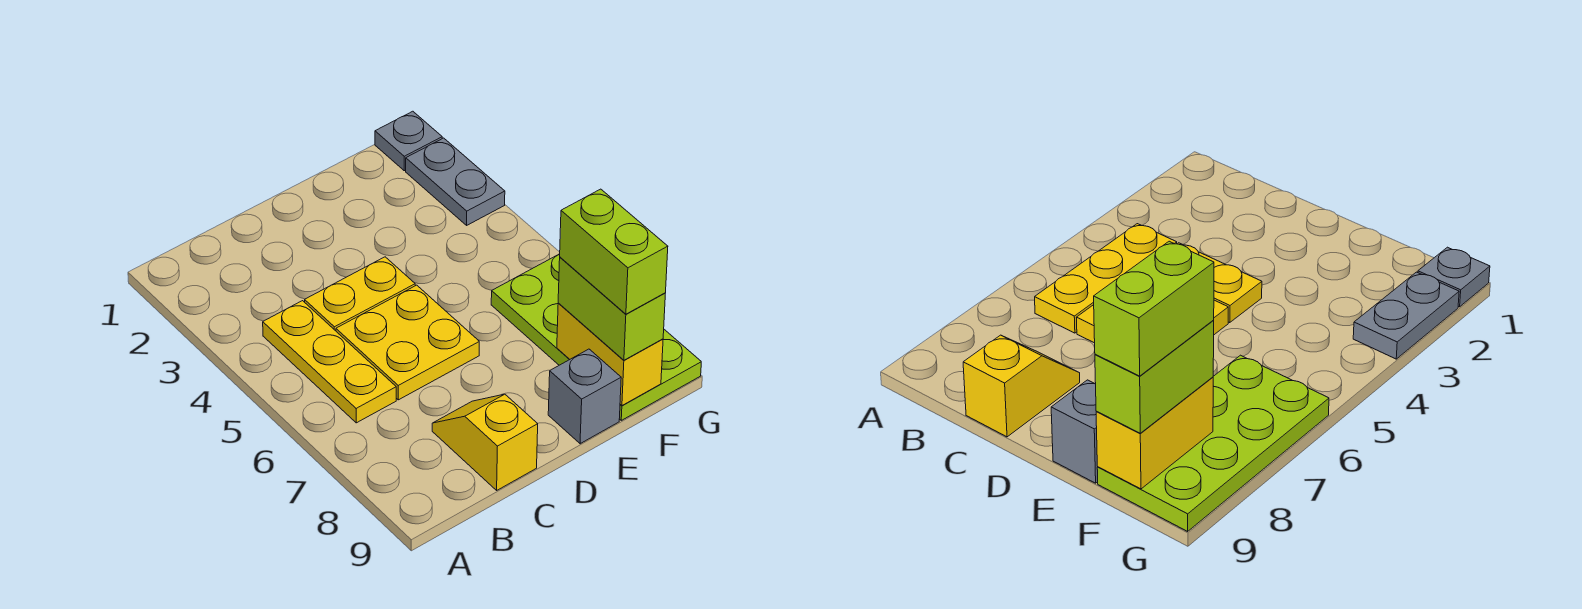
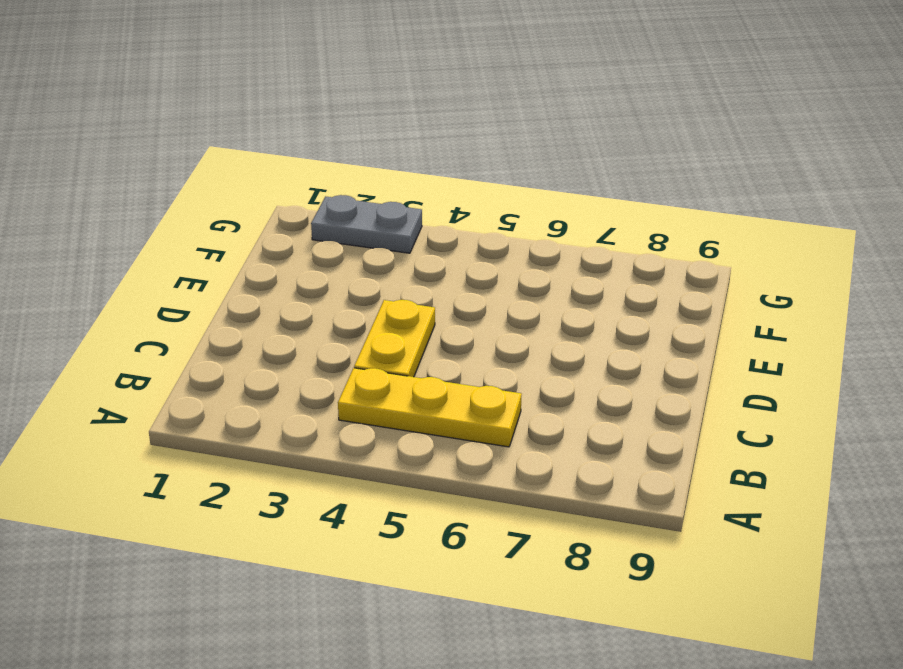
none -> yellow plate C5:D6 level 1
none -> yellow slope C8:C9 level 1 top 9

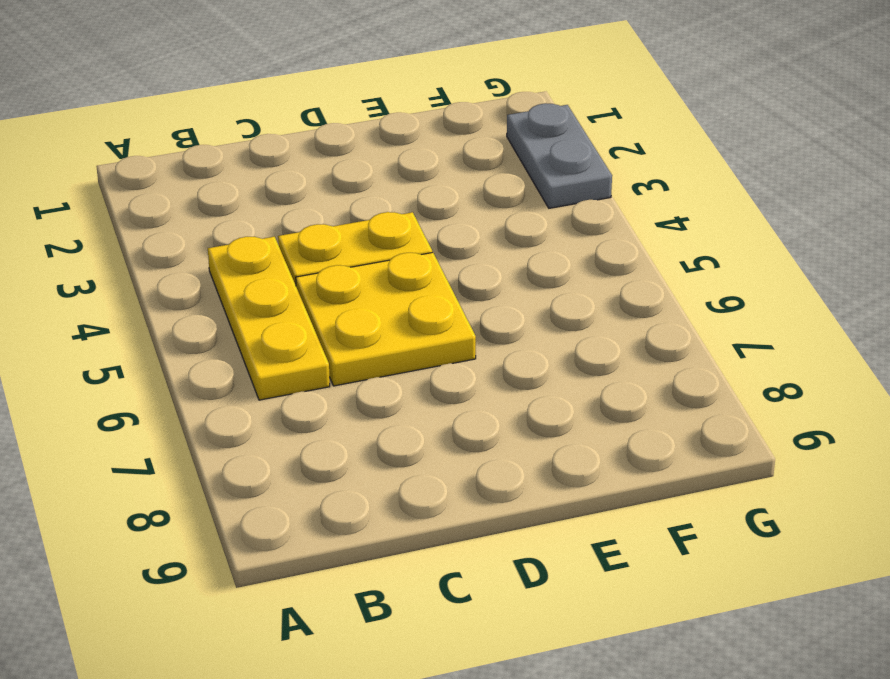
none -> yellow slope C8:C9 level 1 top 9
none -> grey brick E9 level 1

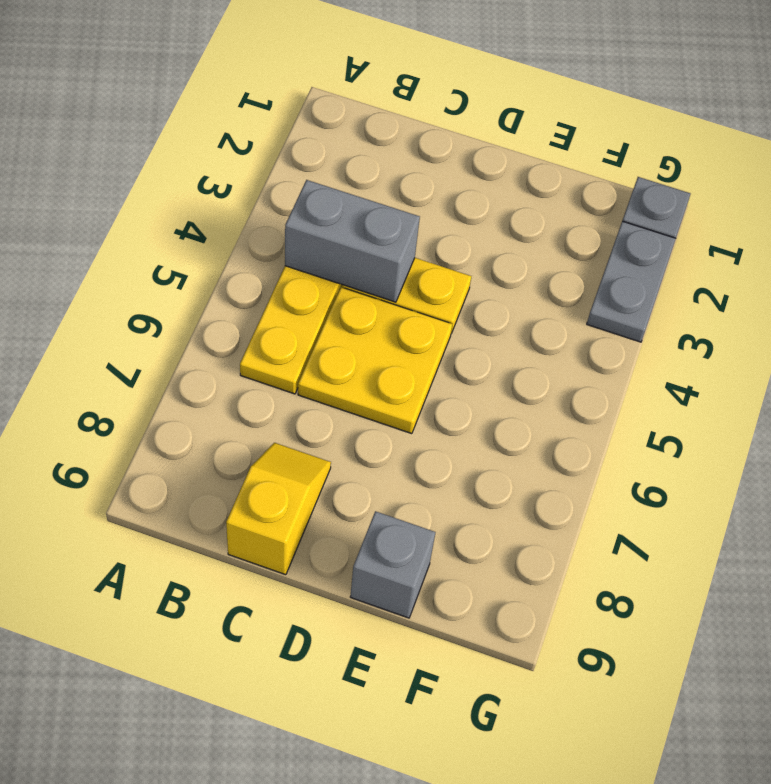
grey brick B4:C4 level 2 -> none
none -> lime plate F6:G9 level 1
none -> yellow brick F8:F9 level 2

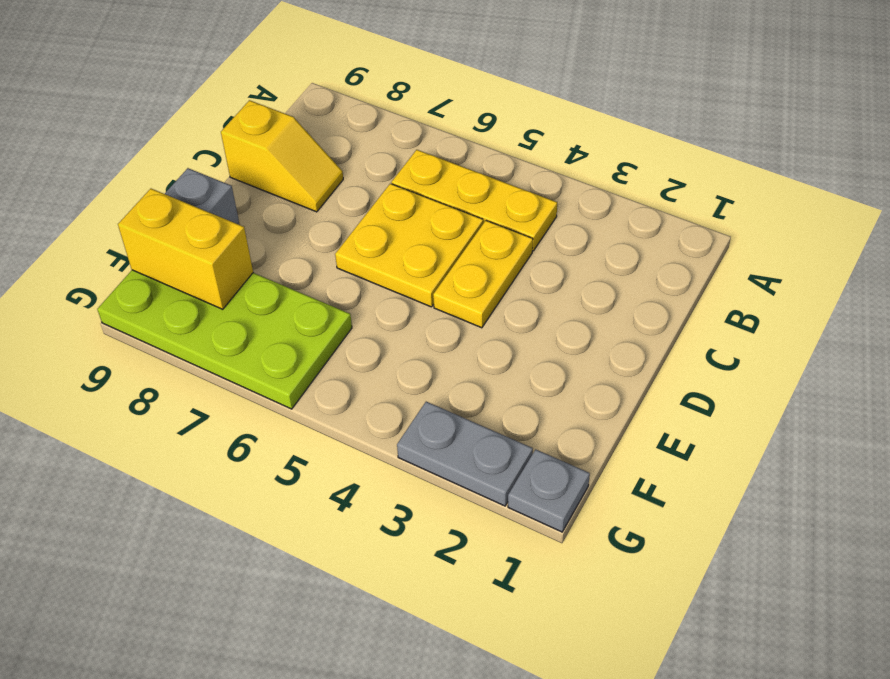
none -> lime brick F8:F9 level 3
none -> lime brick F8:F9 level 4

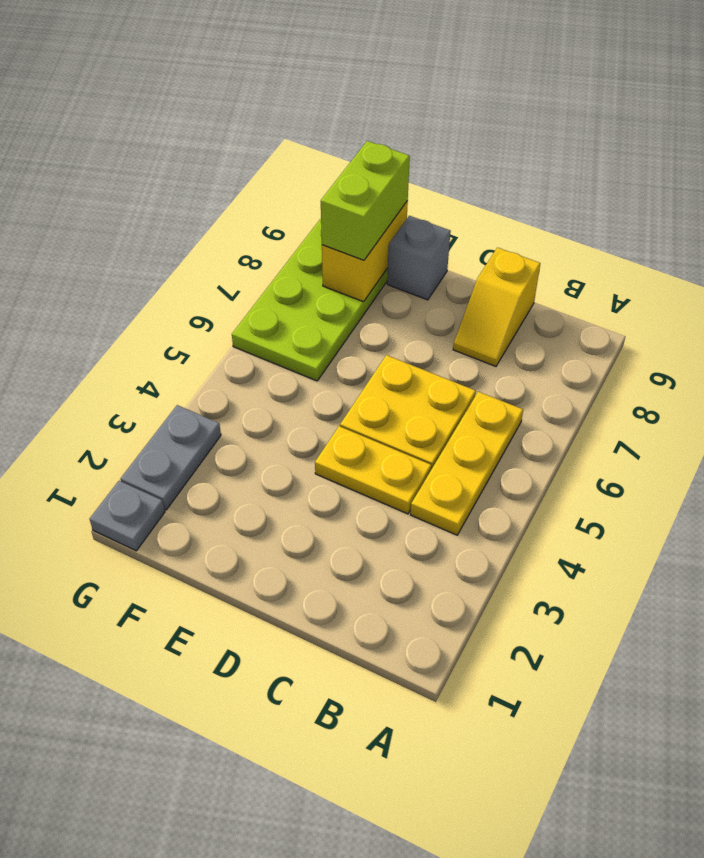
none -> lime brick F8:F9 level 4

